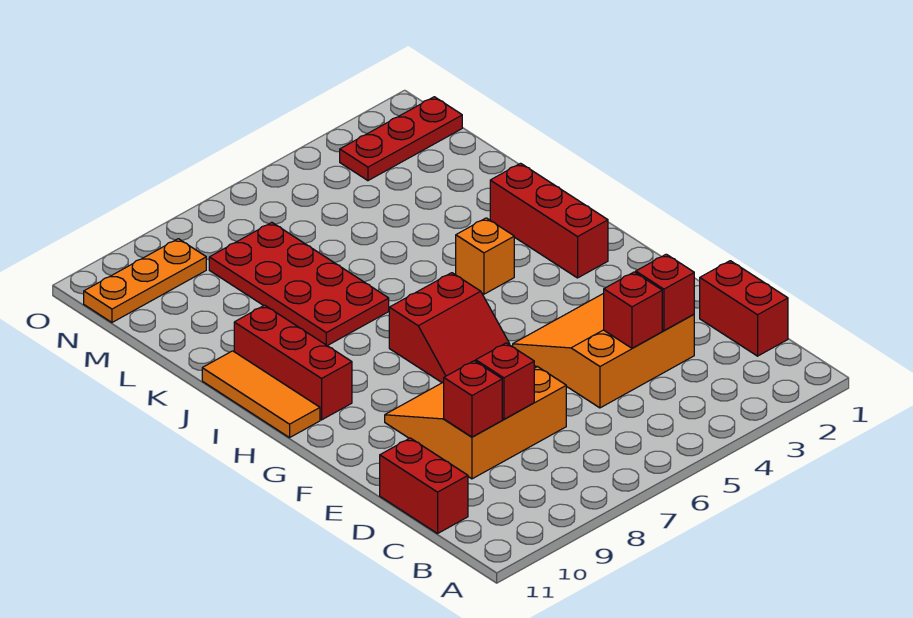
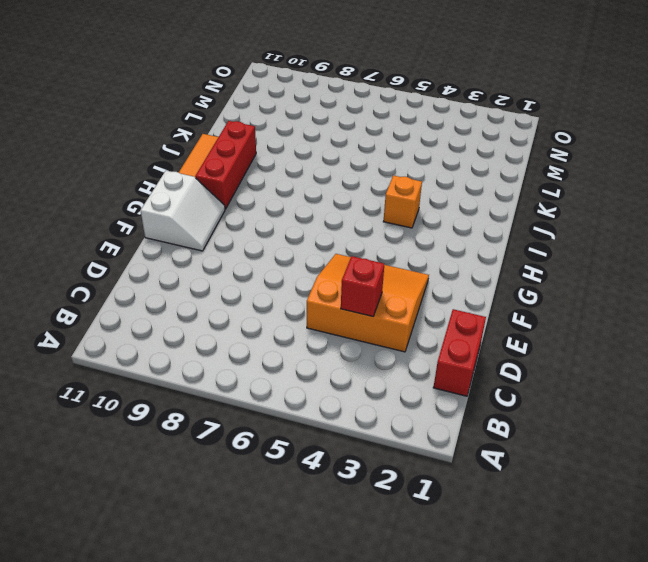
white slope F10:G11 level 1 top 11 -> none
none -> red brick C11:D11 level 1
none -> orange slope D7:F9 level 1 top D
none -> red slope G6:H7 level 1 top H

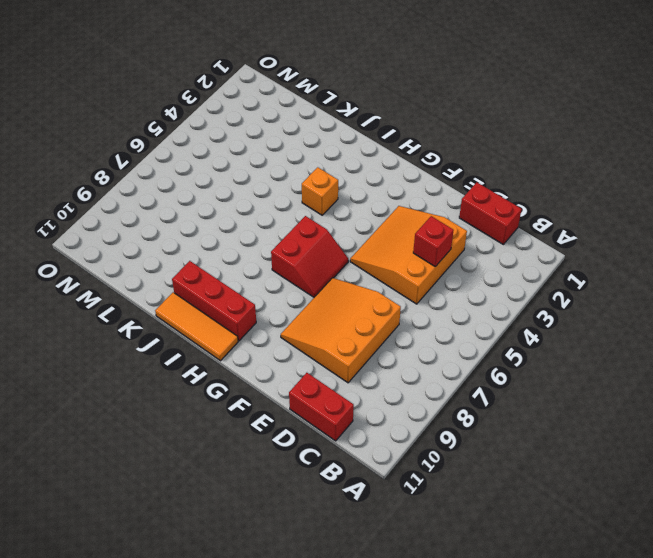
none -> red brick H2:J2 level 1
none -> red plate J7:M8 level 1
none -> red plate N1:N3 level 1

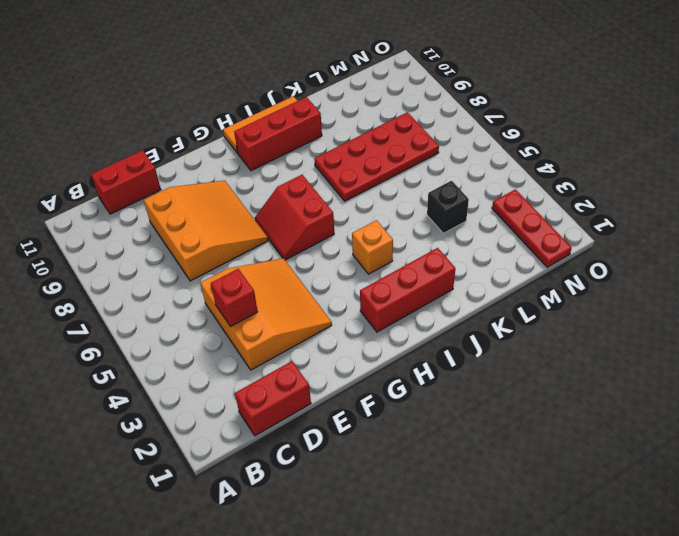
black brick L4 level 1 -> none
none -> orange plate N9:N11 level 1
none -> red brick D3 level 2
none -> red brick D8 level 2

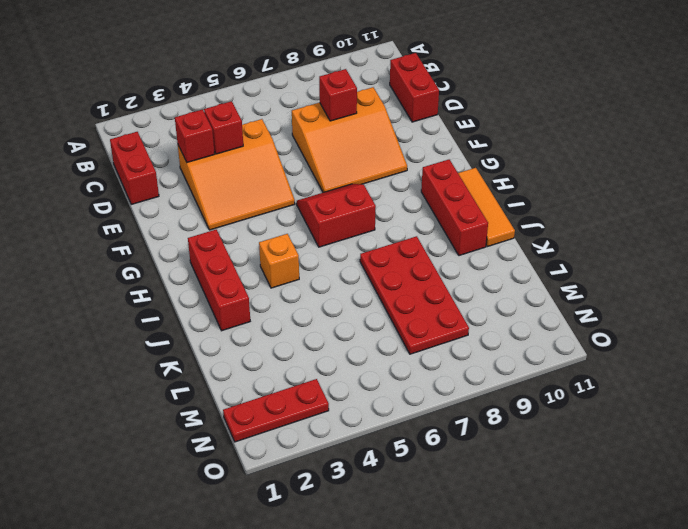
none -> orange plate N9:N11 level 1
none -> red brick D9 level 2

